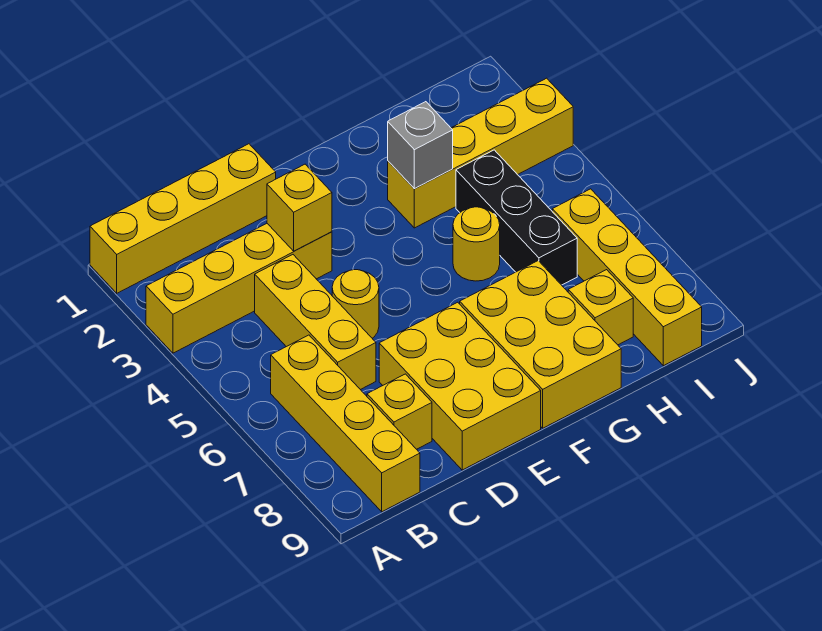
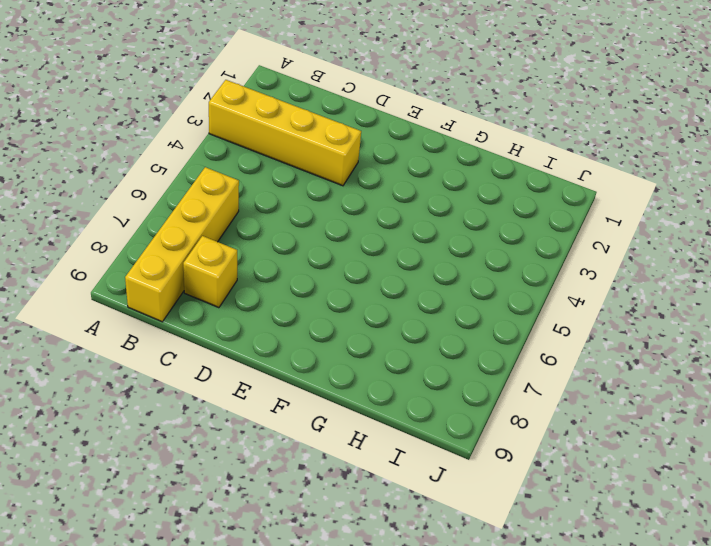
none -> yellow brick A1:D1 level 1
none -> yellow brick C4:C6 level 1
none -> yellow round brick D5 level 1

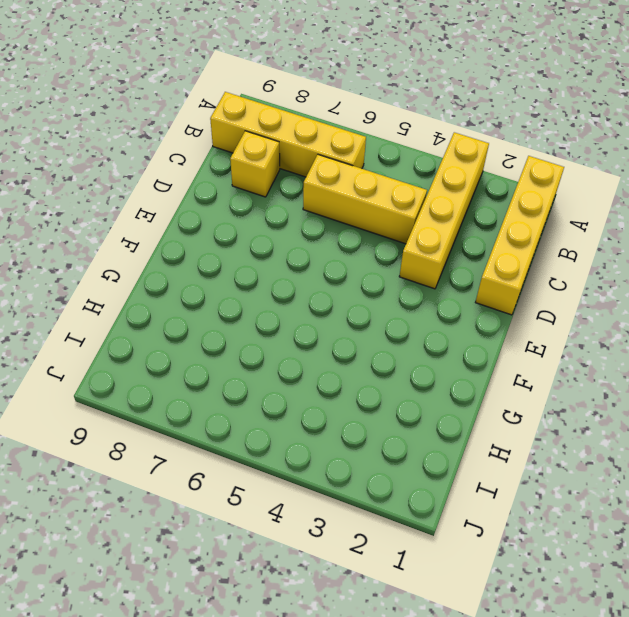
none -> yellow round brick D5 level 1
none -> yellow brick D7:E9 level 1
none -> yellow brick F7:G9 level 1

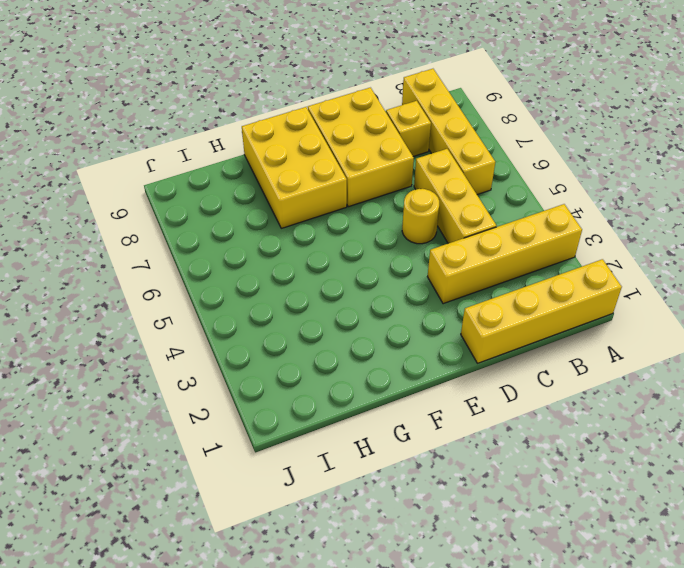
none -> yellow brick G3:J3 level 1
none -> yellow round brick G5 level 1
none -> black brick H4:H6 level 1

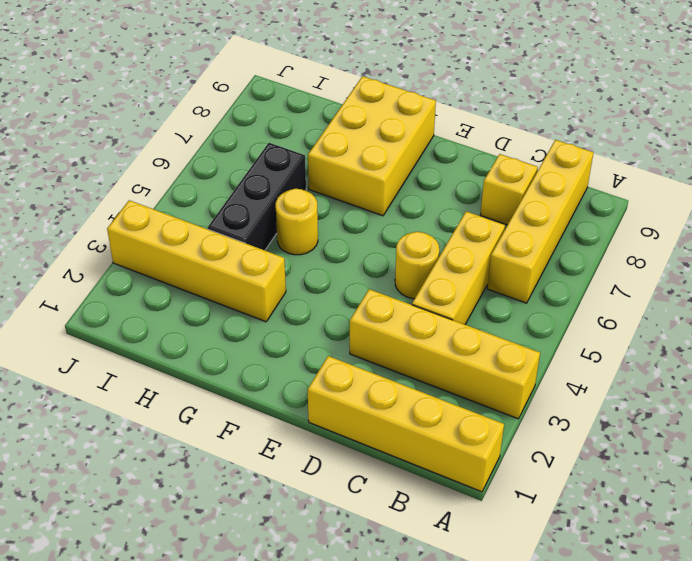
none -> yellow brick D7:E9 level 1
none -> yellow brick H8 level 1
none -> yellow brick I6:I9 level 1

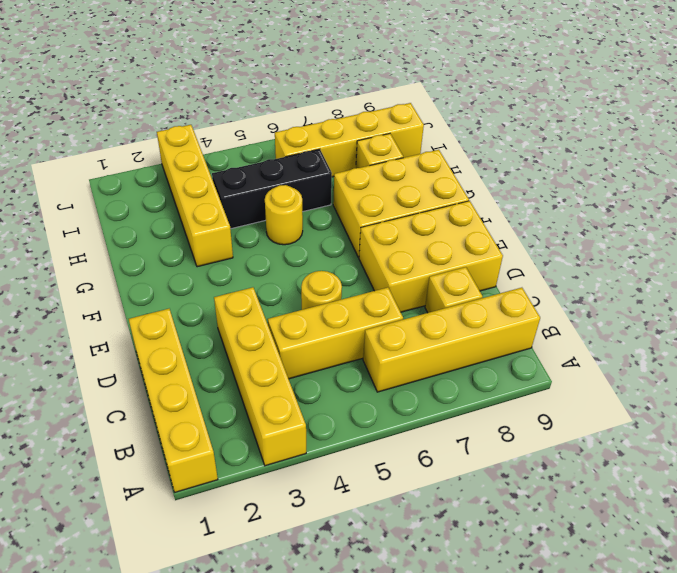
none -> yellow brick D3 level 2
none -> grey brick G3 level 2

